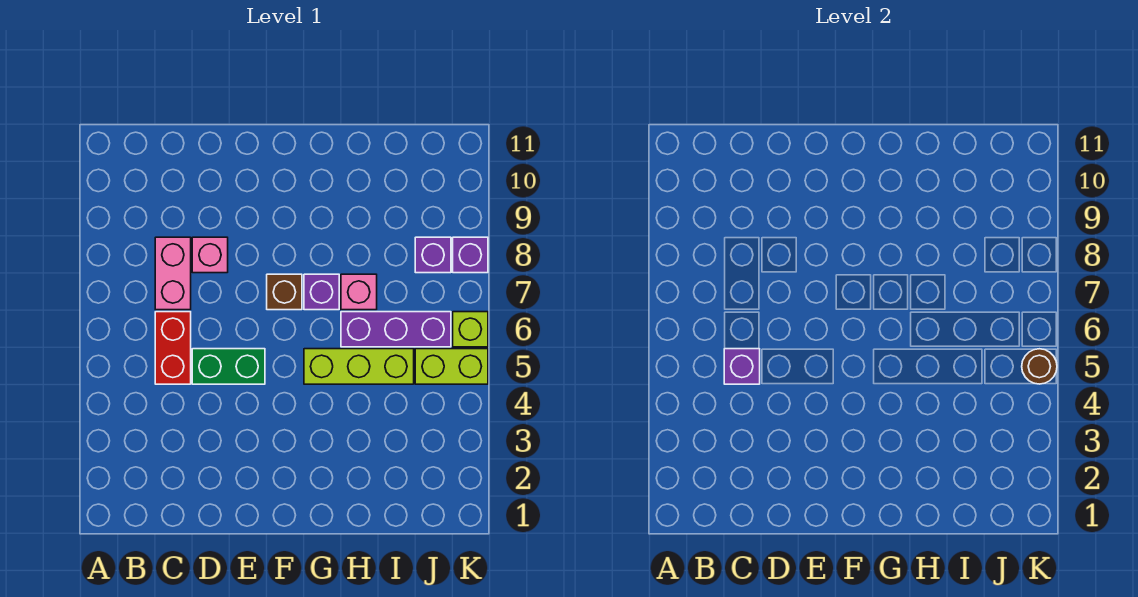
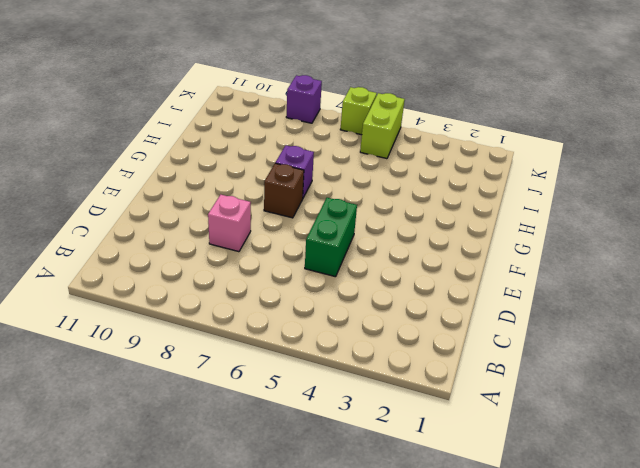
none -> red brick C5:C6 level 1
none -> pink brick C7:C8 level 1
none -> lime brick G5:I5 level 1

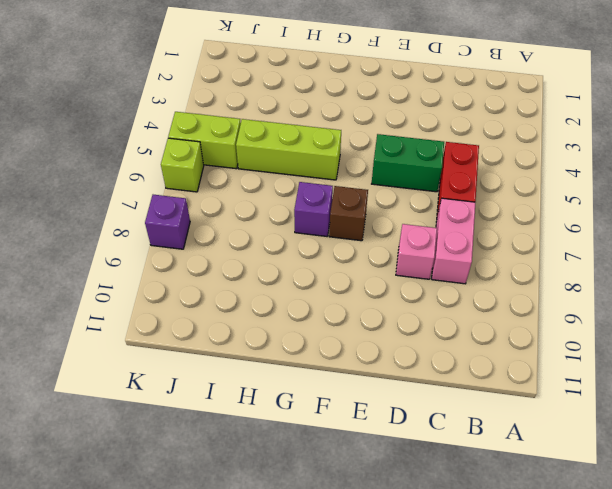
none -> purple brick H6:J6 level 1
none -> pink brick H7 level 1
none -> purple brick J8 level 1

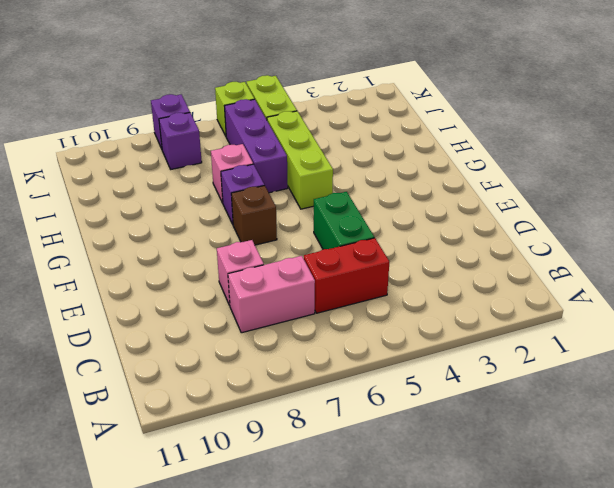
none -> purple brick C5 level 2
none -> brown round brick K5 level 2

